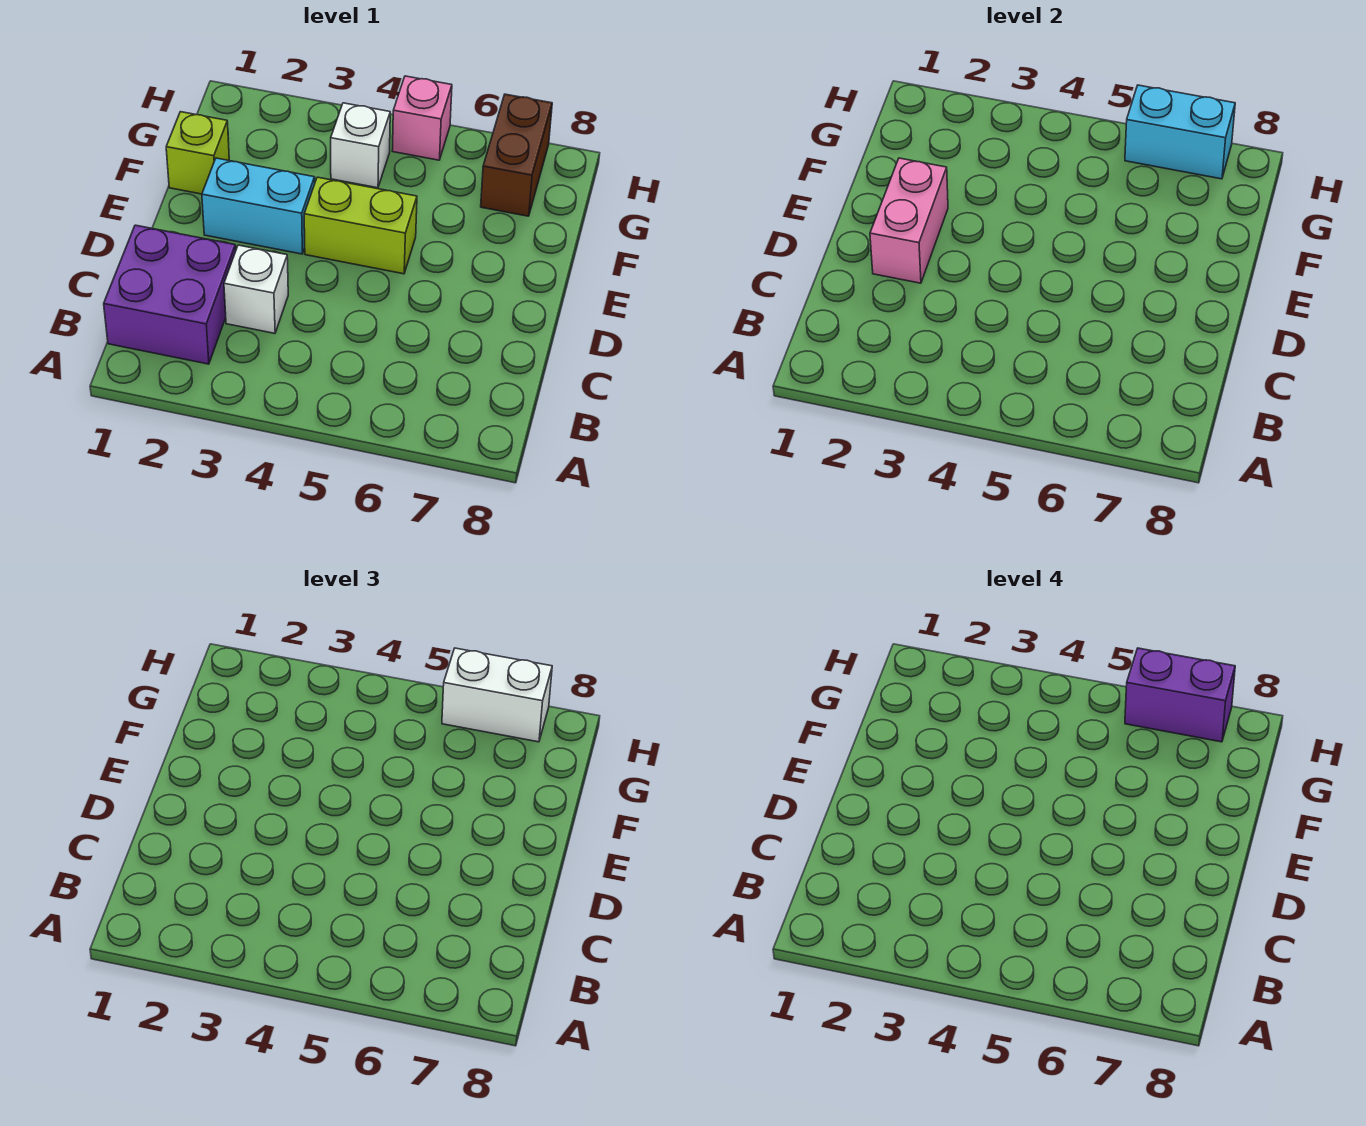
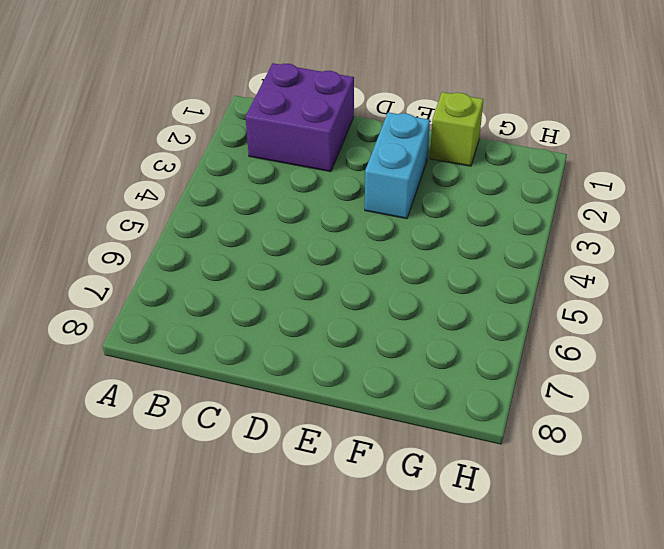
none -> white brick C3 level 1
none -> lime brick E4:E5 level 1
none -> white brick G4 level 1

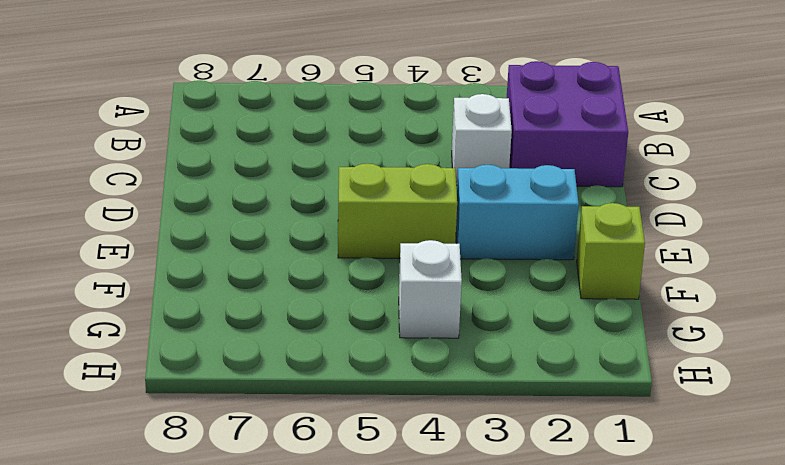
none -> brown brick G7:H7 level 1
none -> pink brick H5 level 1
none -> pink brick D2:E2 level 2

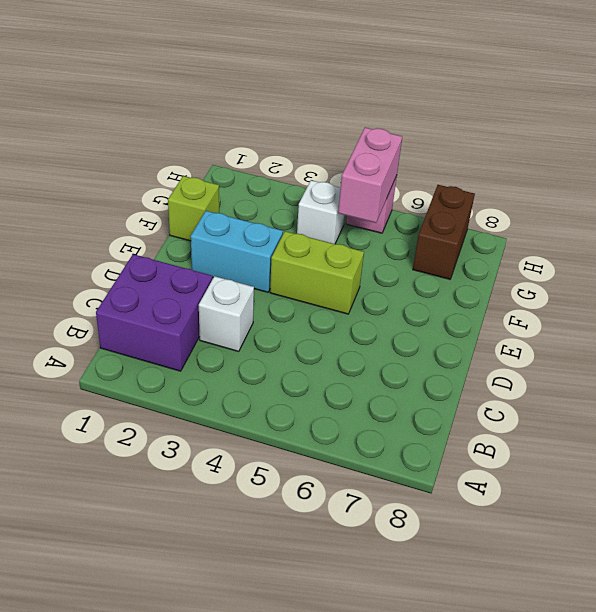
pink brick G5:H5 level 2 -> pink brick D2:E2 level 2
none -> cyan brick H6:H7 level 2
none -> white brick H6:H7 level 3
none -> purple brick H6:H7 level 4

